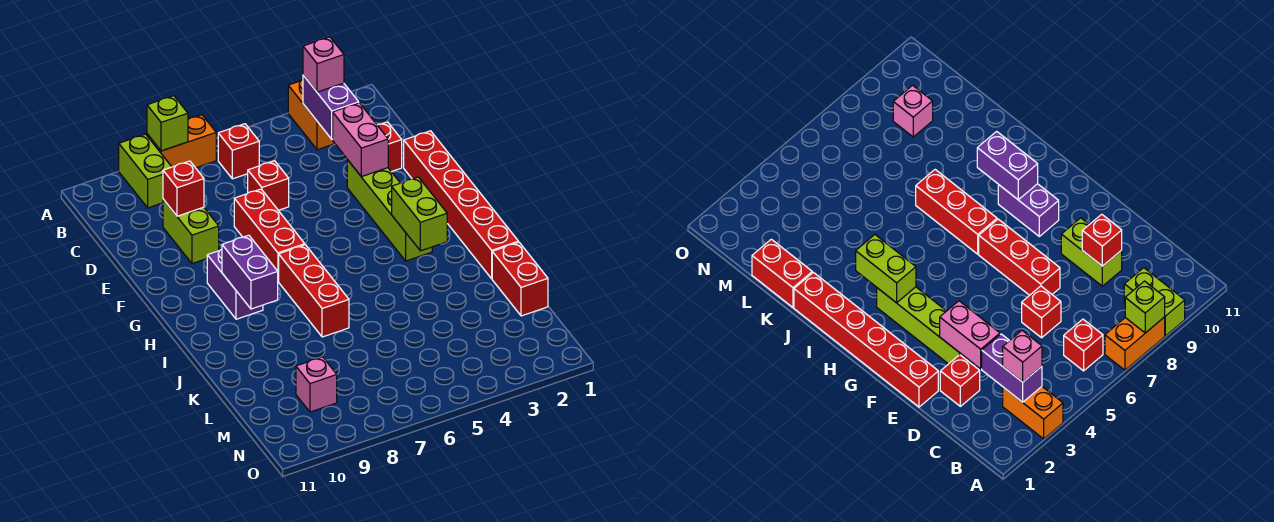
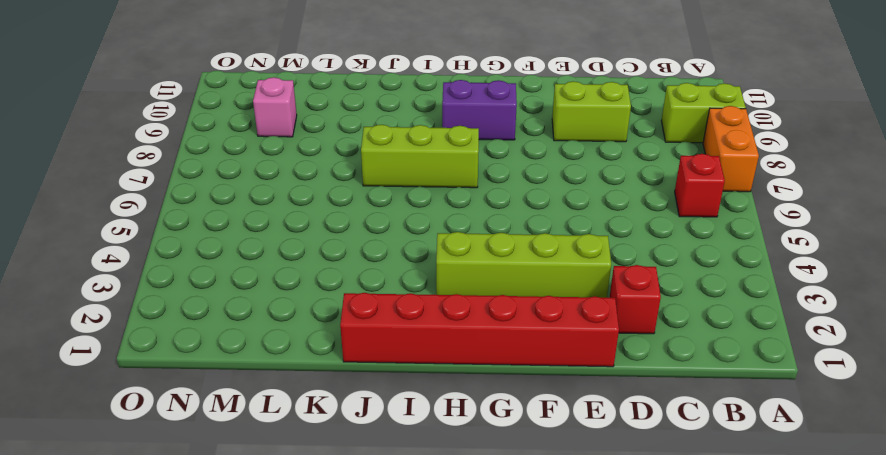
lime brick H7:J7 level 1 -> red brick H7:J7 level 1
none -> orange brick A3:B3 level 1
none -> red brick D6 level 1
none -> red brick E7:G7 level 1

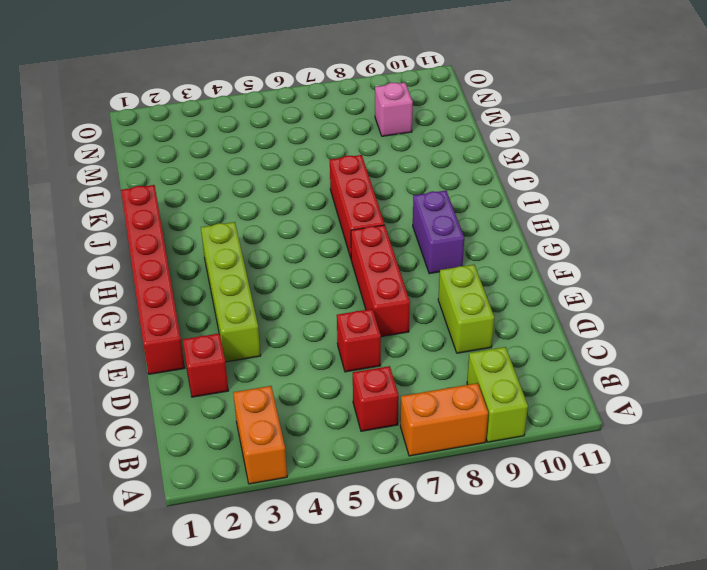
none -> red brick K1:L1 level 1
none -> lime brick A8 level 2
none -> purple brick B3:C3 level 2

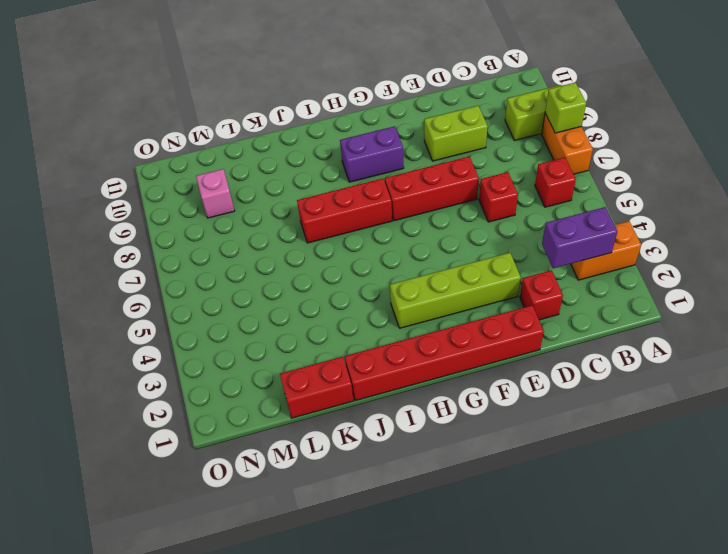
none -> pink brick D3:E3 level 2
none -> red brick D9 level 2
none -> lime brick H3:I3 level 2

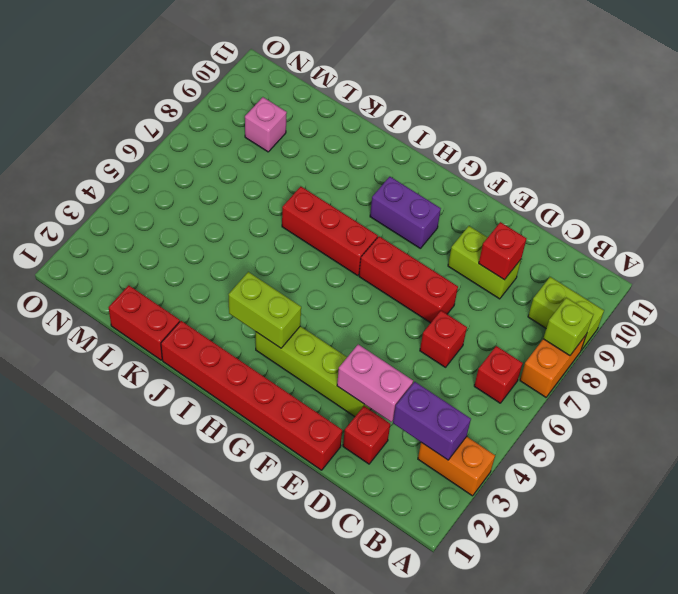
none -> purple brick H9:I9 level 2
none -> pink brick B3 level 3

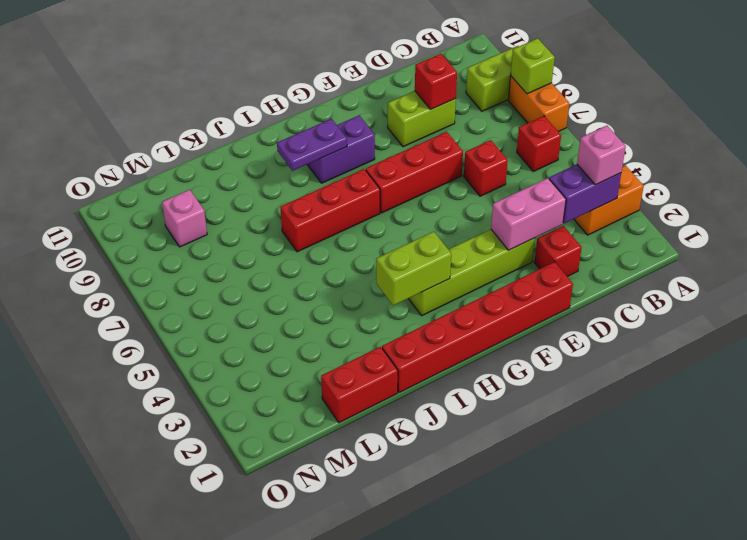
purple plate H9:I9 level 2 -> purple brick H9:I9 level 2

